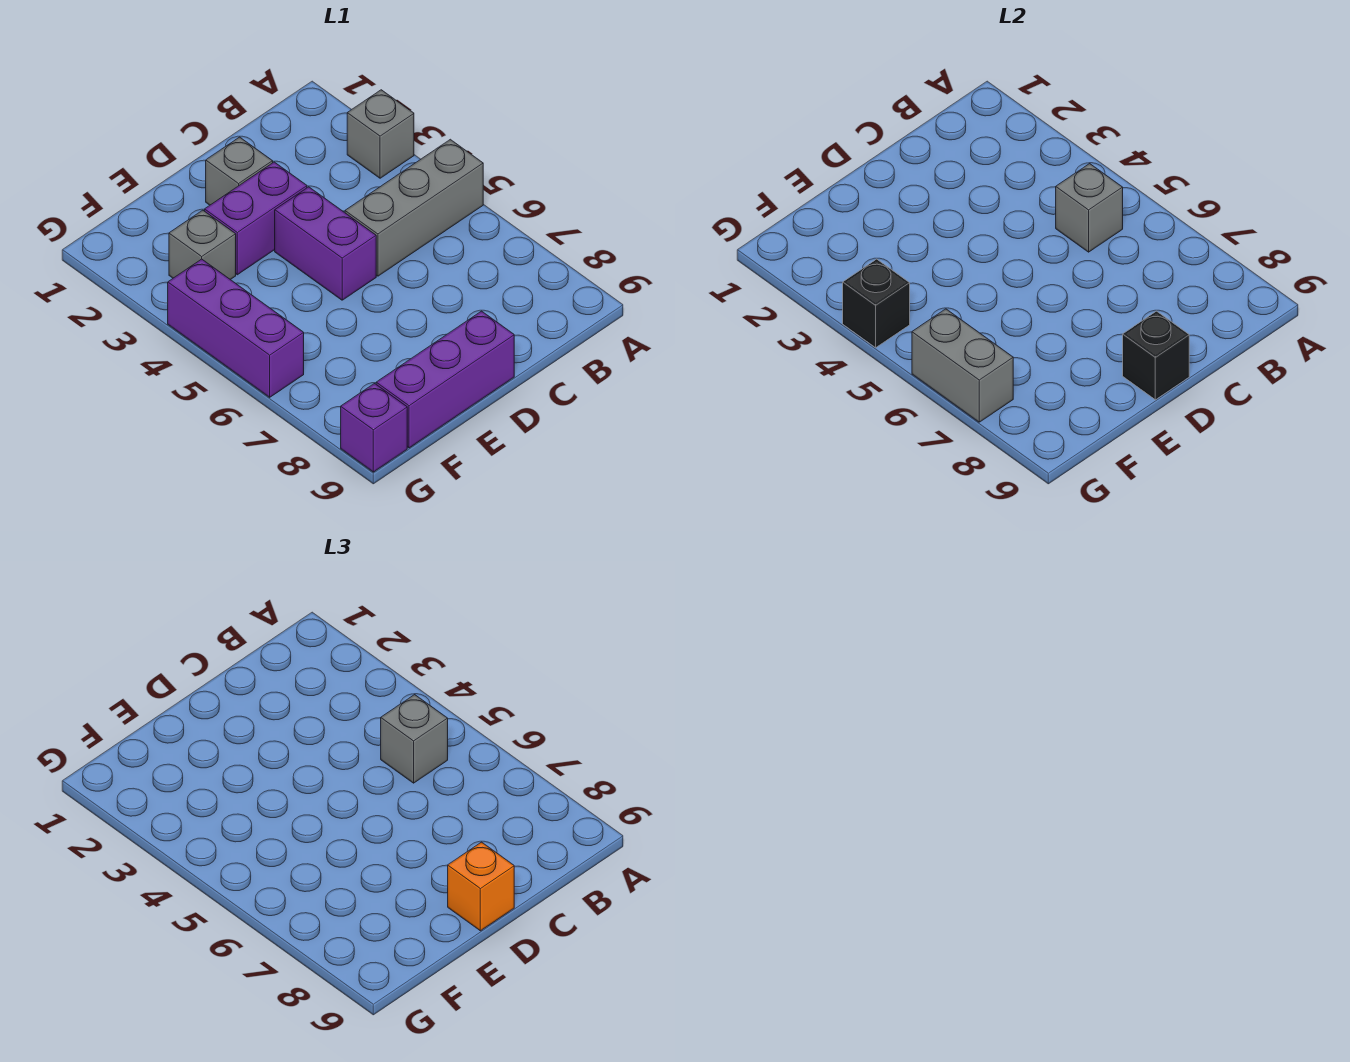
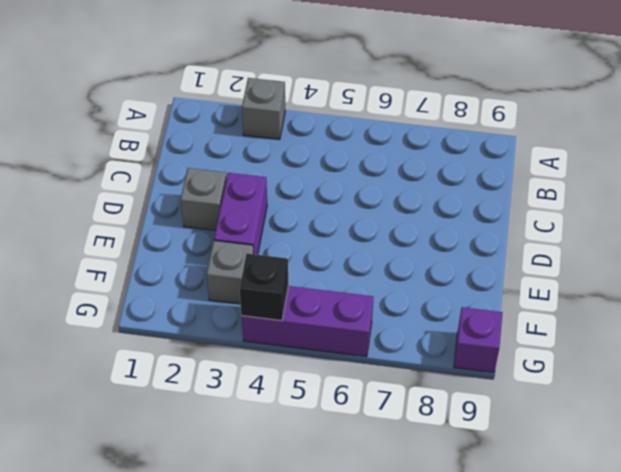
none -> grey brick A5:C5 level 1
none -> purple brick D4:D5 level 1
none -> purple brick D9:F9 level 1

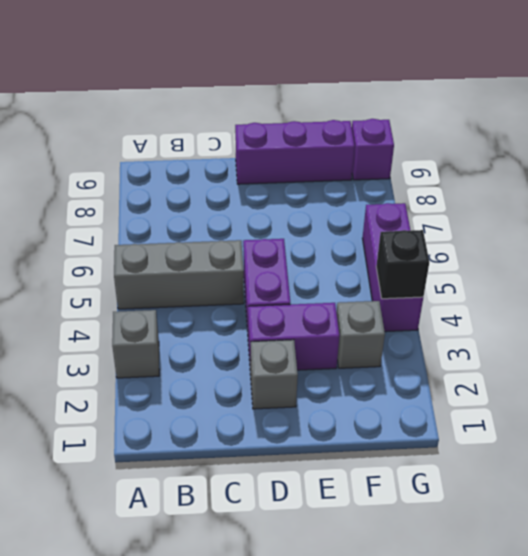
none -> grey brick B5 level 2
none -> black brick D9 level 2
none -> grey brick G6:G7 level 2

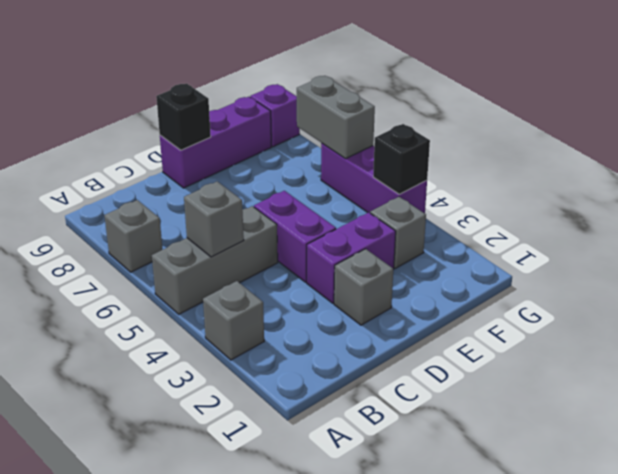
grey brick A7 level 1 -> grey brick B5 level 3
none -> orange brick D9 level 3

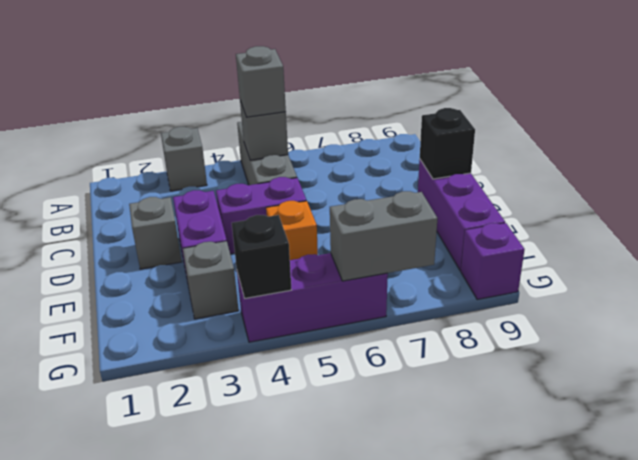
orange brick E5 level 1 -> orange brick D9 level 3

